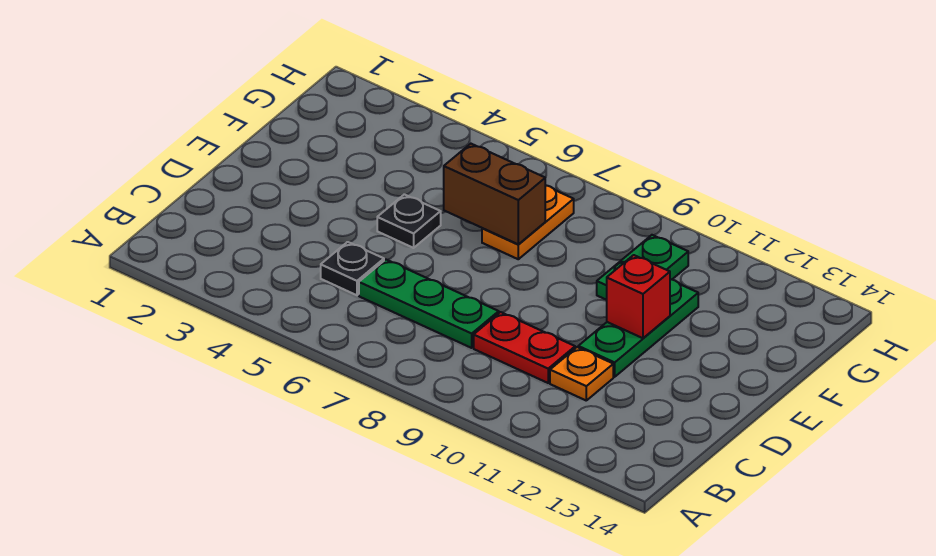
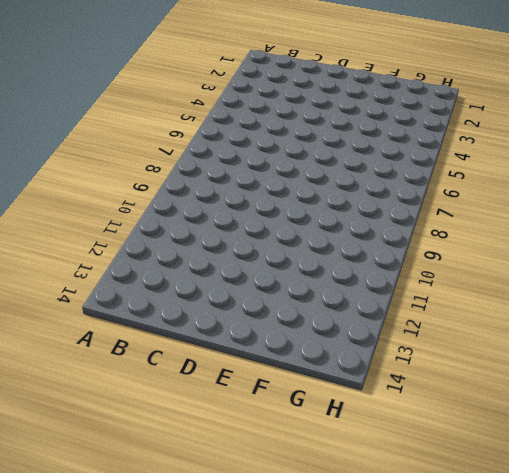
none -> black plate C5 level 1
none -> green plate C6:C8 level 1

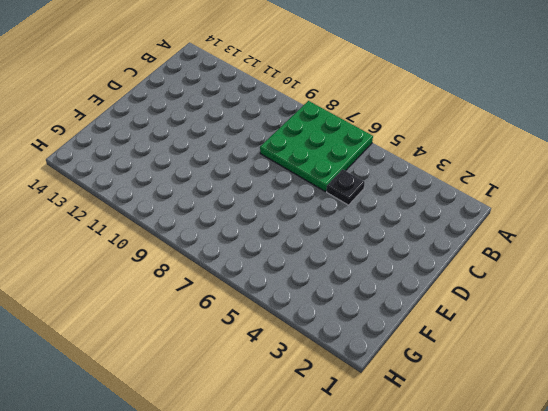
green plate A6:C8 level 1 -> green plate C6:C8 level 1
none -> red plate C9:C10 level 1
none -> orange plate C11 level 1

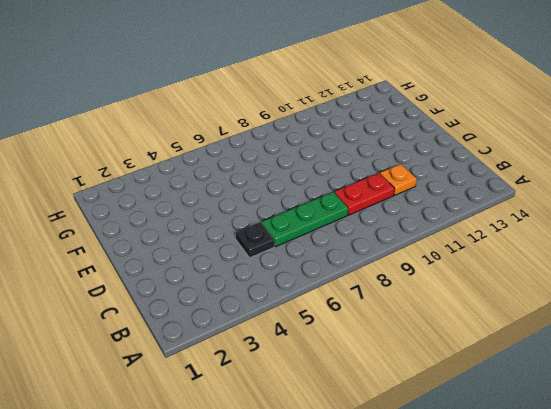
none -> green plate D11:F11 level 1
none -> black plate E5 level 1

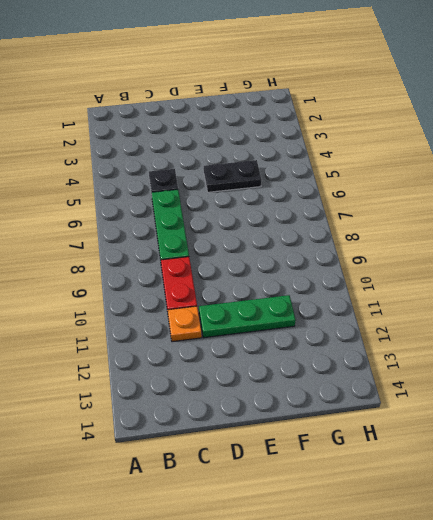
black plate E5:F5 level 1 -> black plate E5 level 1
none -> orange plate F7:G7 level 1
none -> green plate F10:G10 level 1

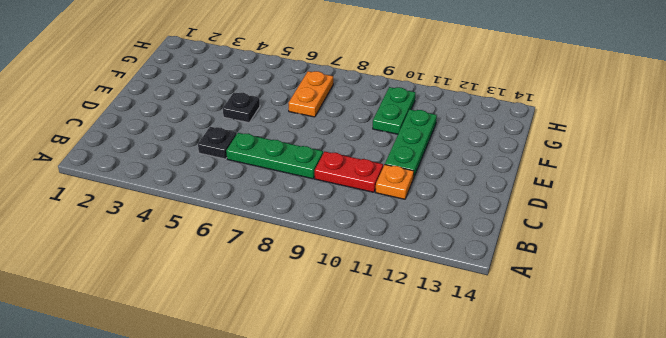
none -> red brick E11 level 2
none -> brown brick F6:F7 level 2

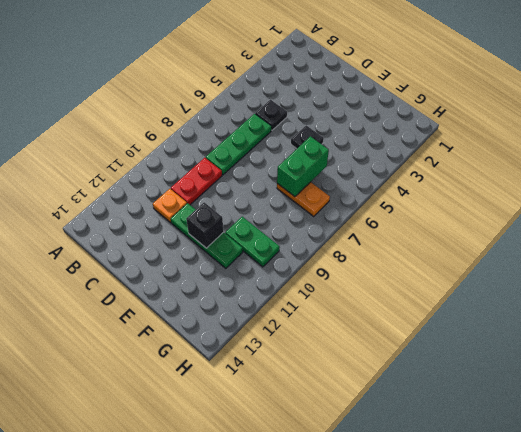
black brick E11 level 2 -> red brick E11 level 2
green brick F6:F7 level 2 -> brown brick F6:F7 level 2

